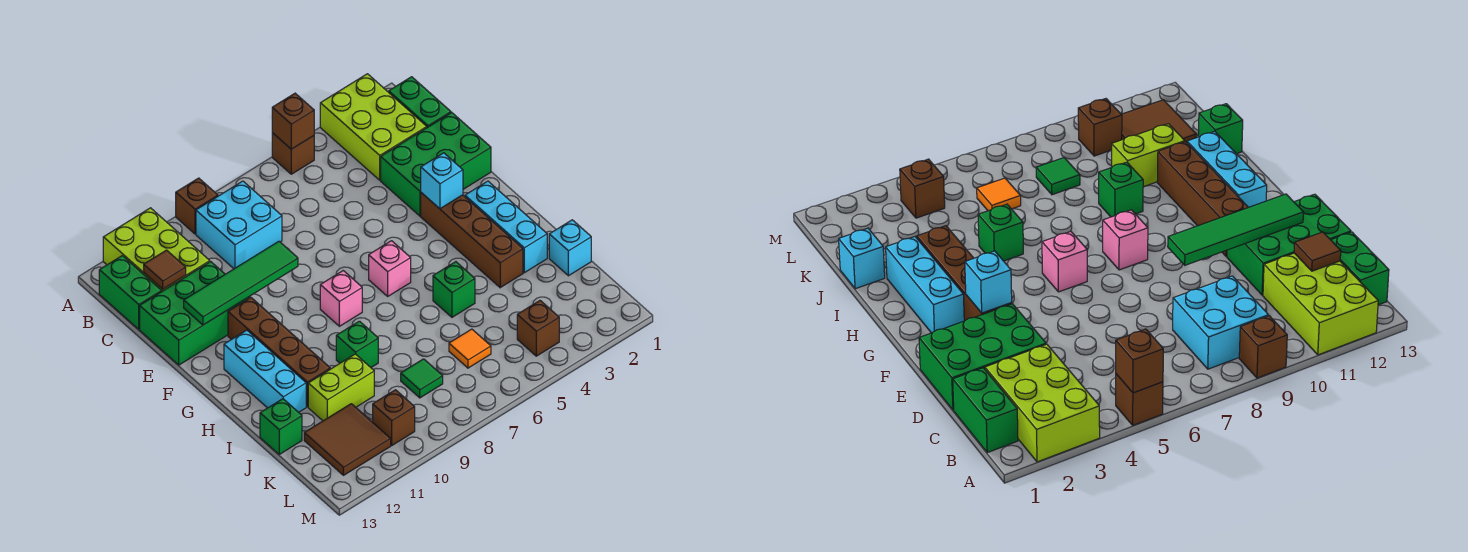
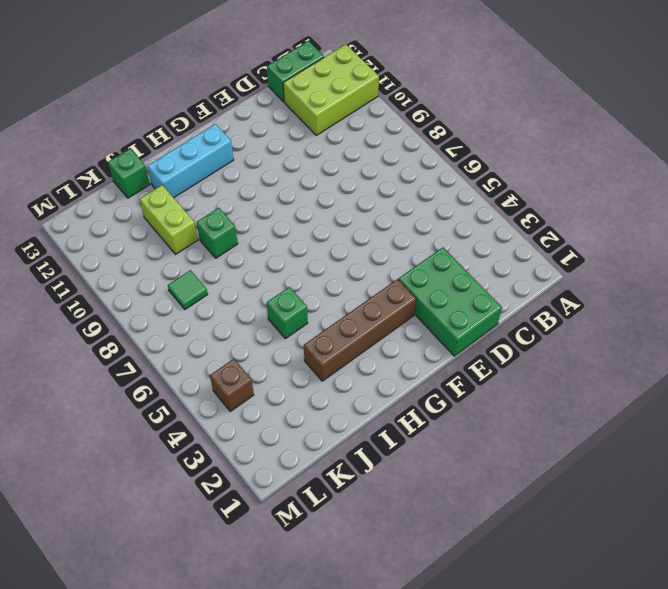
none -> lime brick A2:C3 level 1
none -> brown brick A5 level 1
none -> brown brick A9 level 1

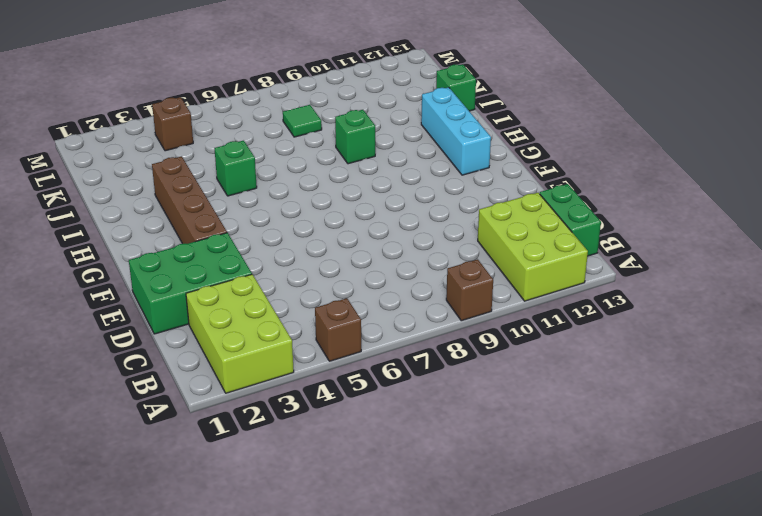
none -> green brick B1:C1 level 1
none -> cyan brick B8:C9 level 1
none -> green brick D11:E13 level 1

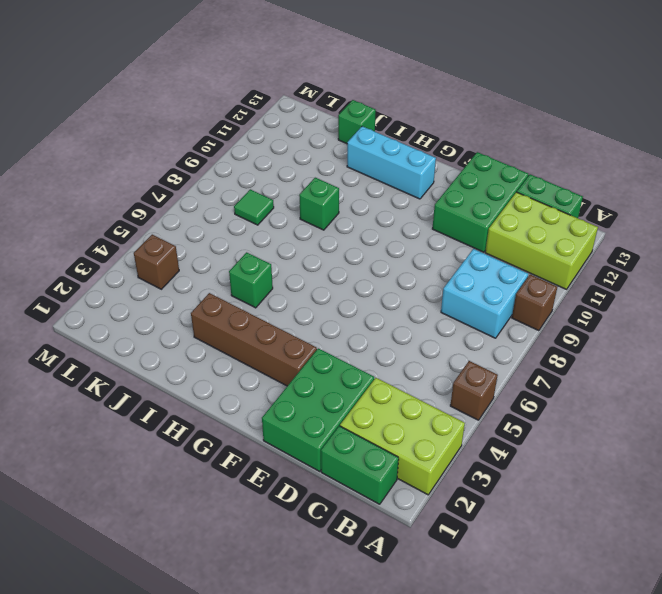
none -> brown brick F11:I11 level 1
none -> cyan brick G2:I2 level 1
none -> pink brick G6 level 1

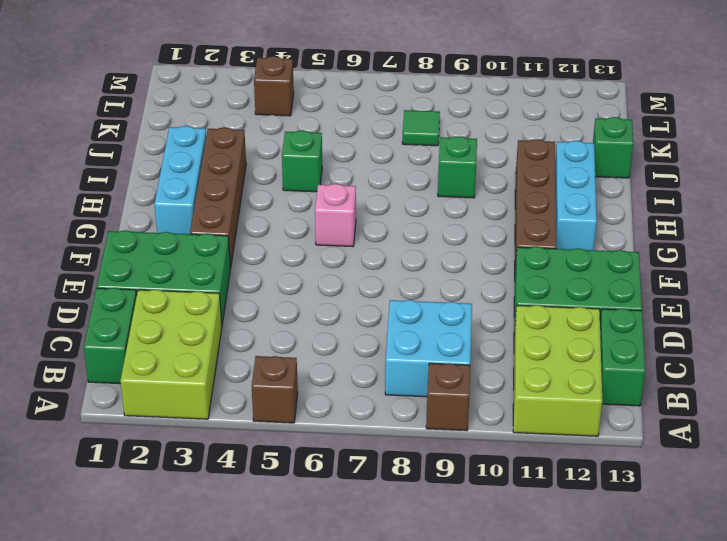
none -> pink brick G8 level 1
none -> cyan brick J1 level 1
none -> lime brick J10:J11 level 1

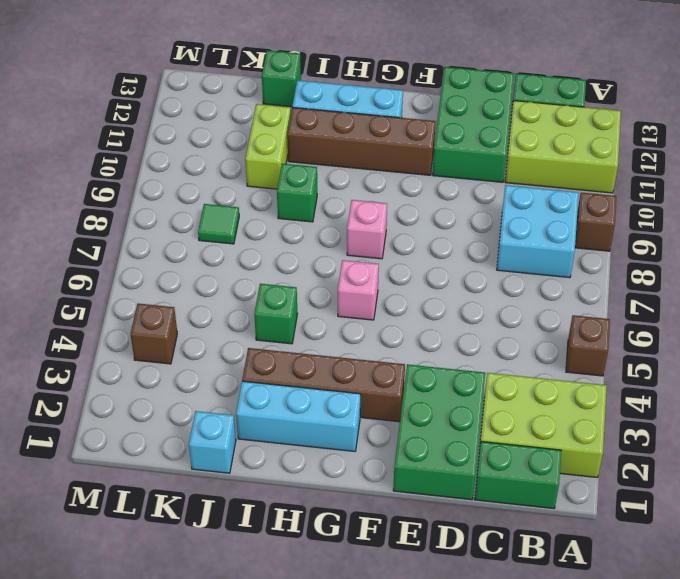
none -> orange tile K6 level 1
none -> brown tile K11:L12 level 1
none -> brown brick L10 level 1

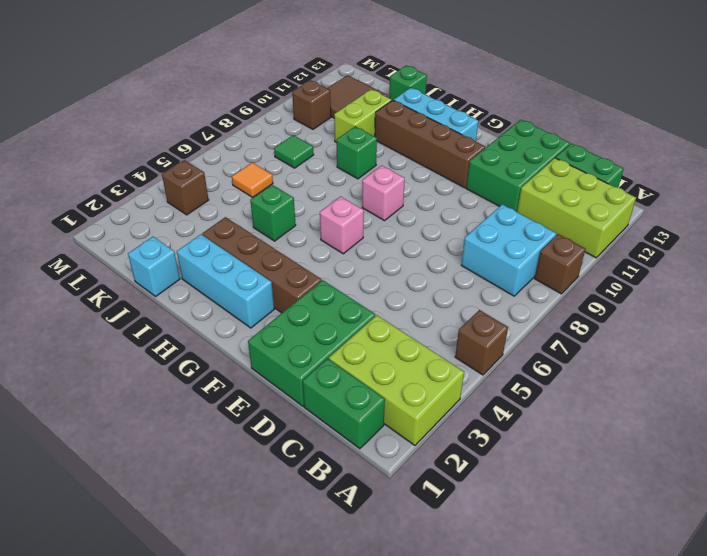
none -> brown brick A5 level 2
none -> brown tile C12 level 2
none -> green tile E9:E12 level 2

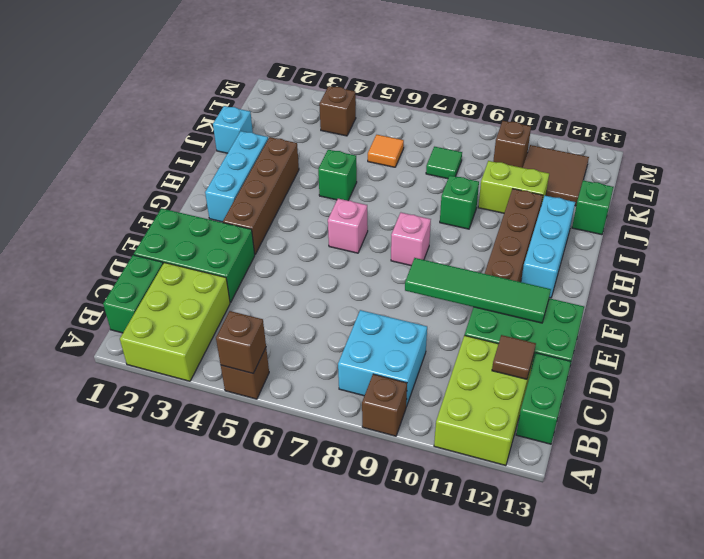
none -> cyan brick F3 level 2

